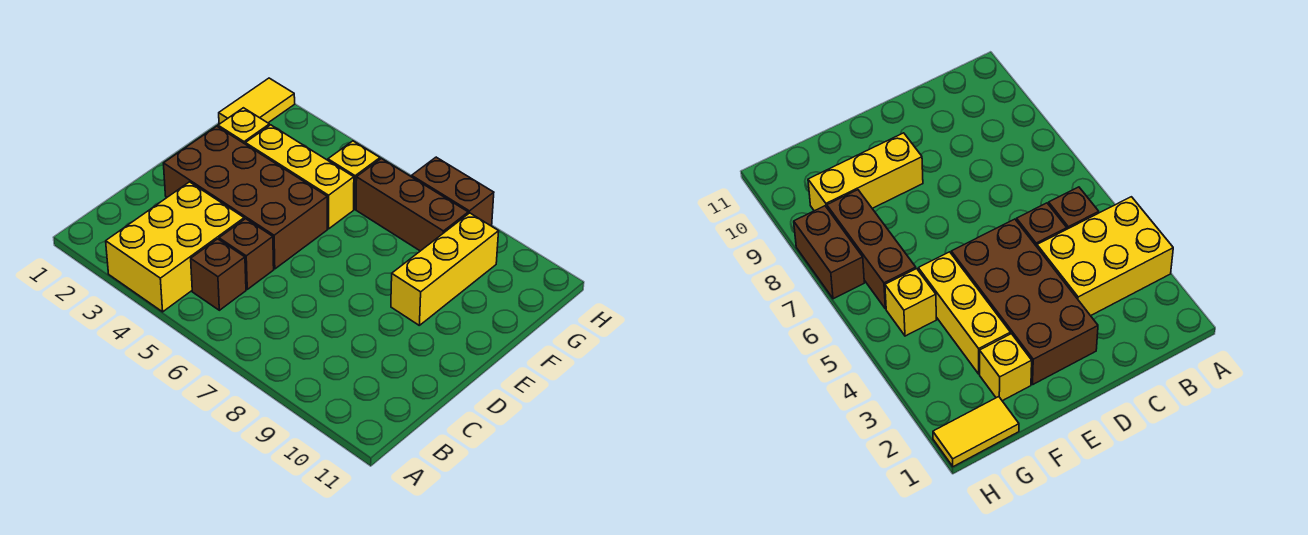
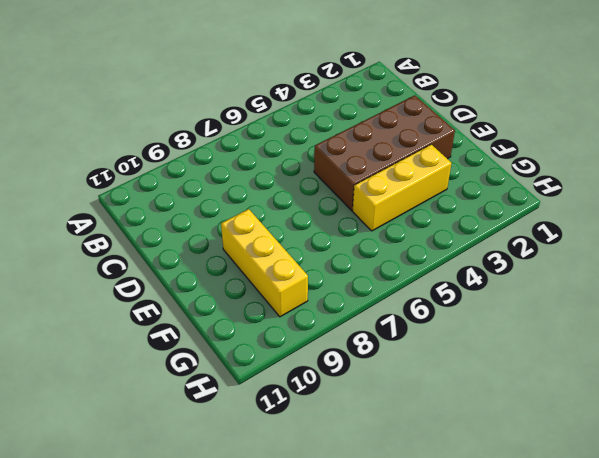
none -> yellow brick A3:C4 level 1
none -> brown brick B5 level 1

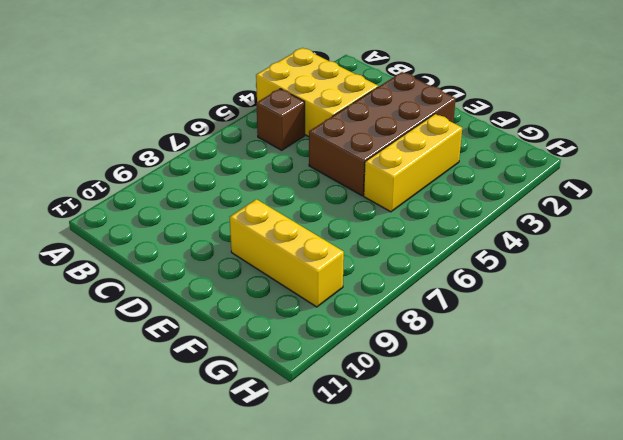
none -> brown brick C5 level 1
none -> yellow brick F2 level 1

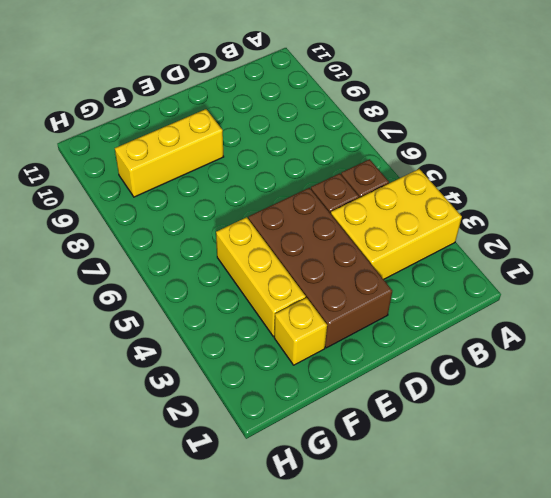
none -> yellow tile G1:H1 level 1
none -> yellow brick G5 level 1

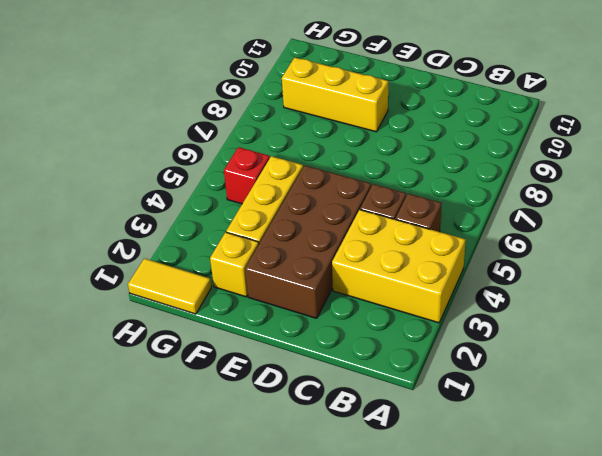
red brick G5 level 1 -> yellow brick G5 level 1
none -> brown brick G6:G8 level 1
none -> brown brick H7:H8 level 1

